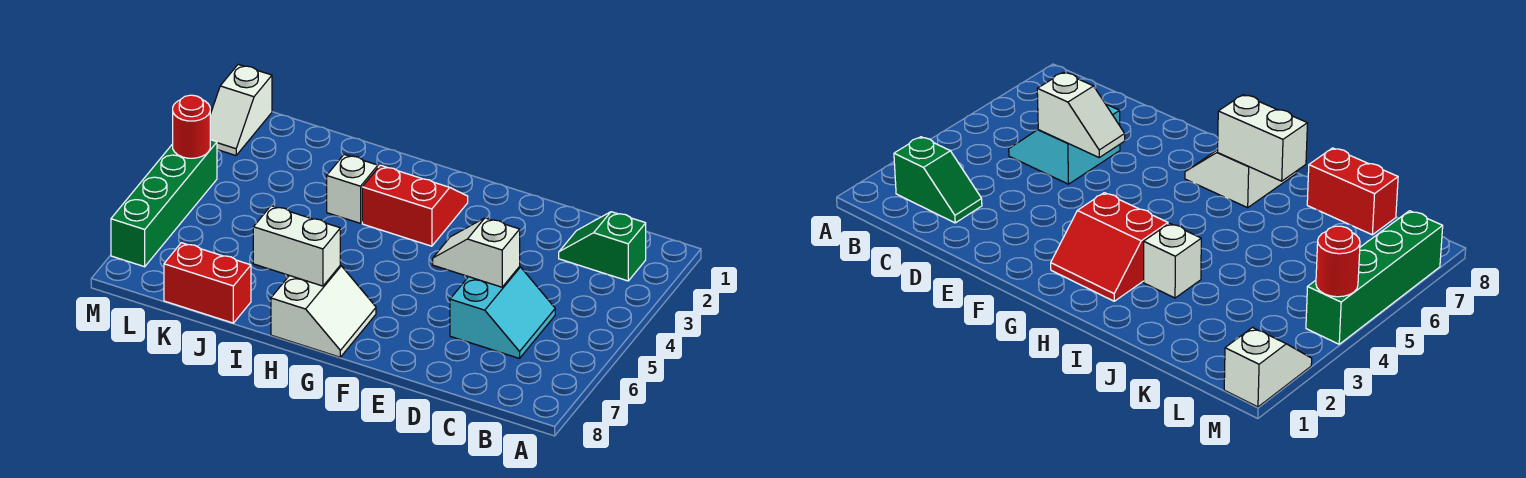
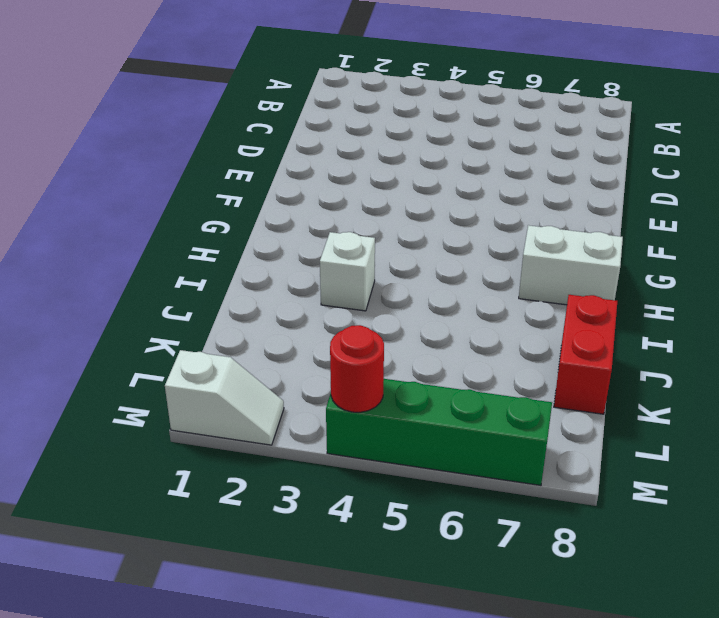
none -> green slope B2:C2 level 1 top B
none -> cyan slope C5:D6 level 1 top D

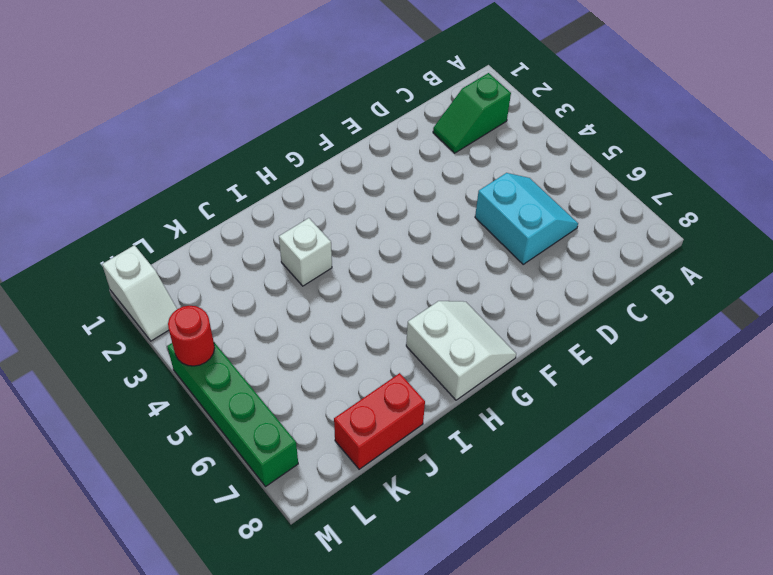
none -> red slope G2:H3 level 1 top 3
none -> white slope D5:E5 level 2 top D

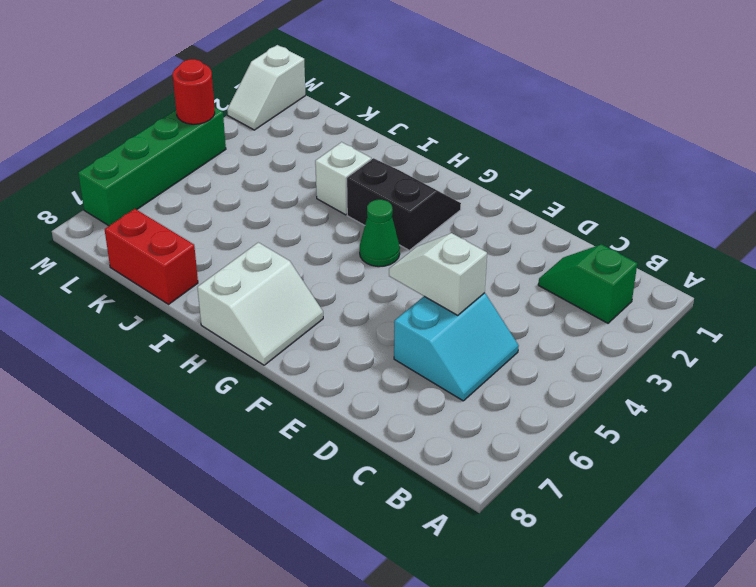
black slope G2:H3 level 1 top 3 -> red slope G2:H3 level 1 top 3
green cone G4 level 1 -> none
none -> white brick H7:I7 level 2

